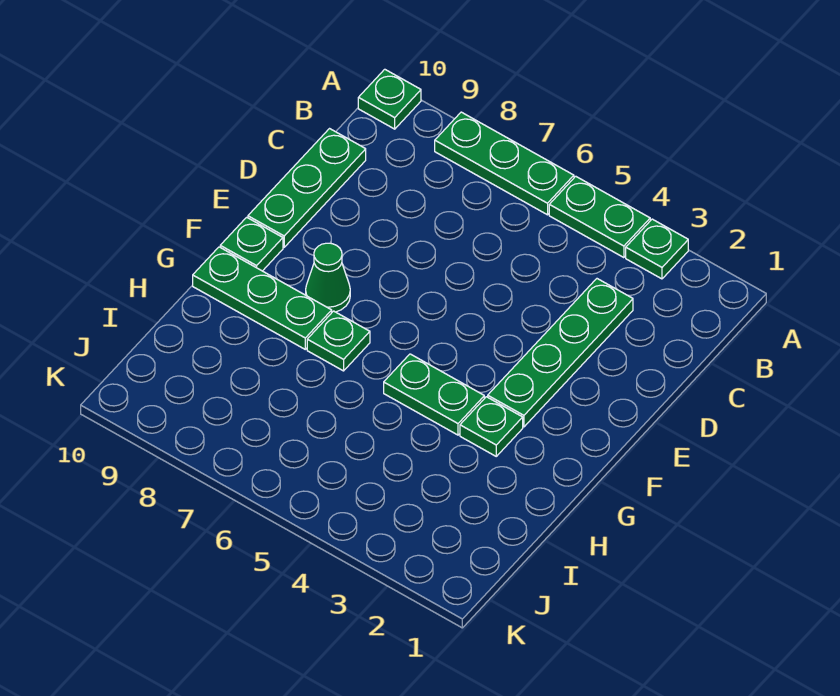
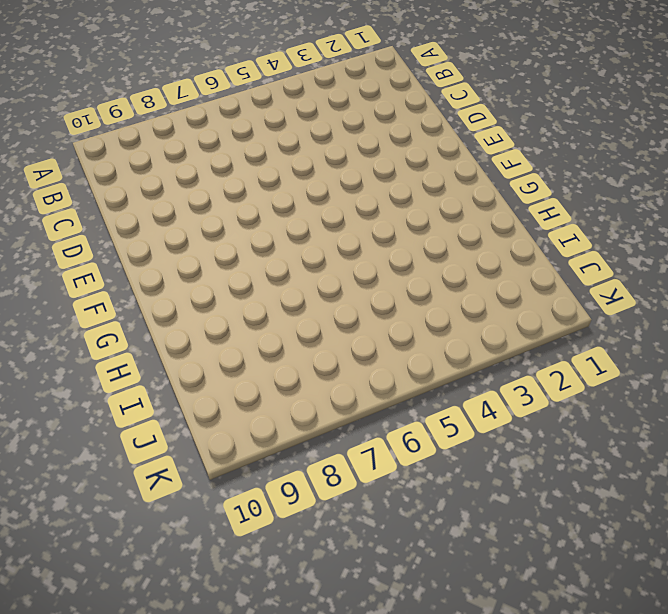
none -> green plate A3 level 1
none -> green plate A4:A5 level 1
none -> green plate A6:A8 level 1

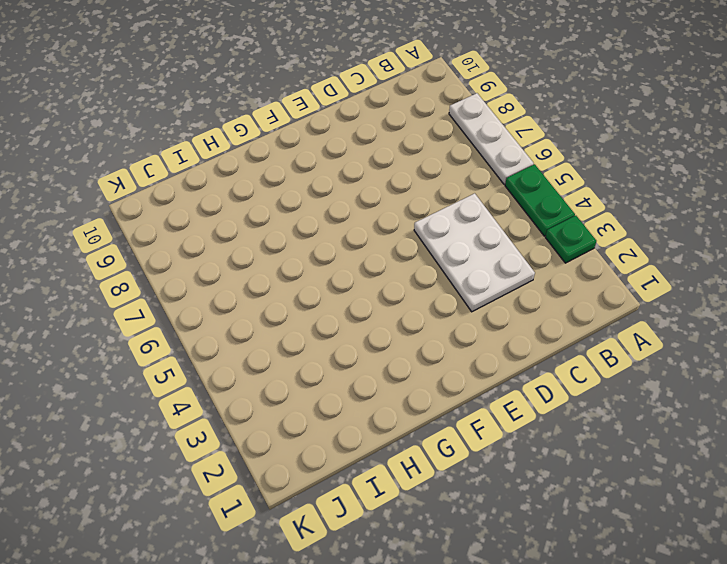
white plate A6:A8 level 1 -> green plate A6:A8 level 1
white plate C3:D5 level 1 -> green plate C3:F3 level 1
none -> green plate A10 level 1
none -> green plate C10:E10 level 1
none -> green cone F8 level 1

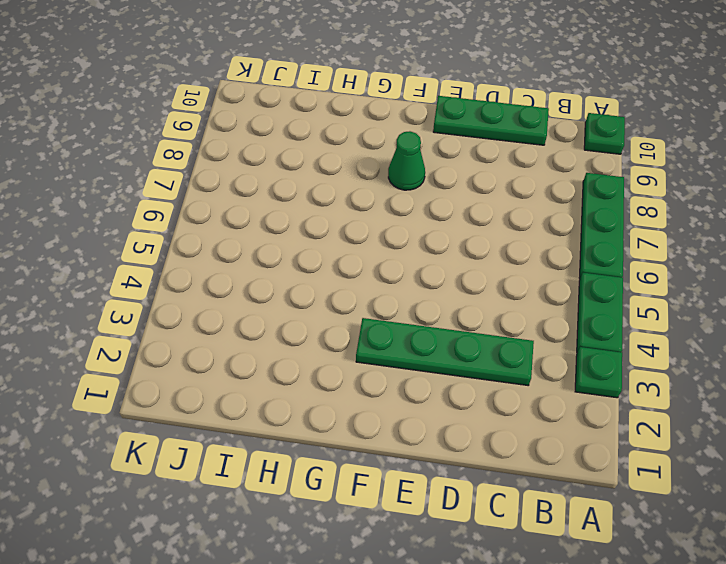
none -> green plate F10 level 1
none -> green plate G3 level 1
none -> green plate G4:G5 level 1

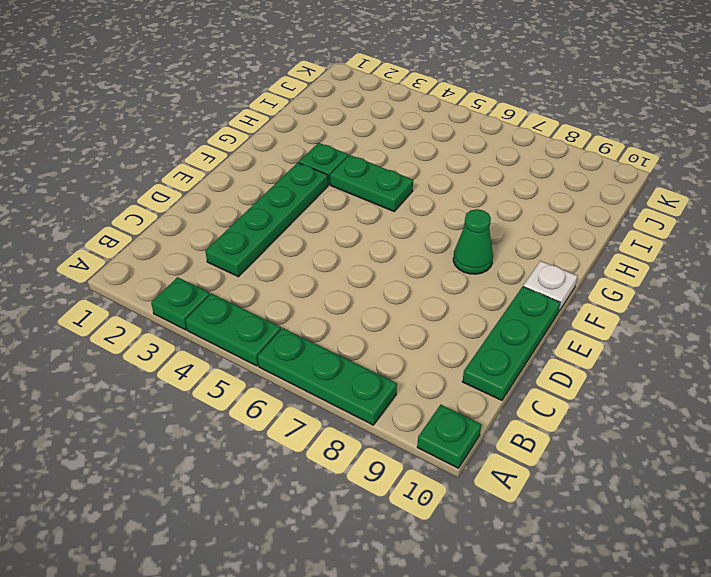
white plate F10 level 1 -> green plate F10 level 1
none -> green plate G7 level 1
none -> green plate G8:G10 level 1

